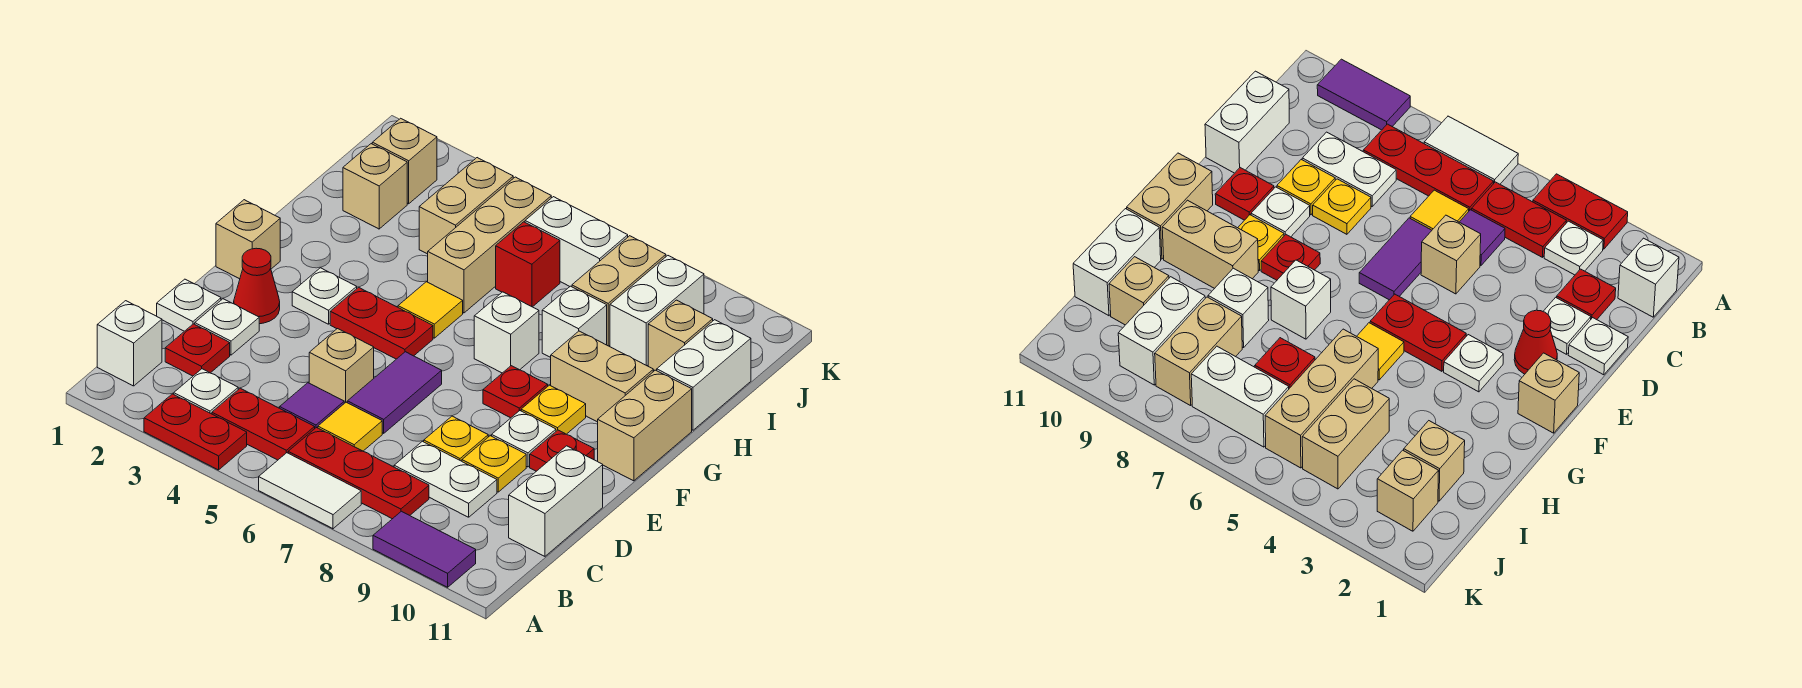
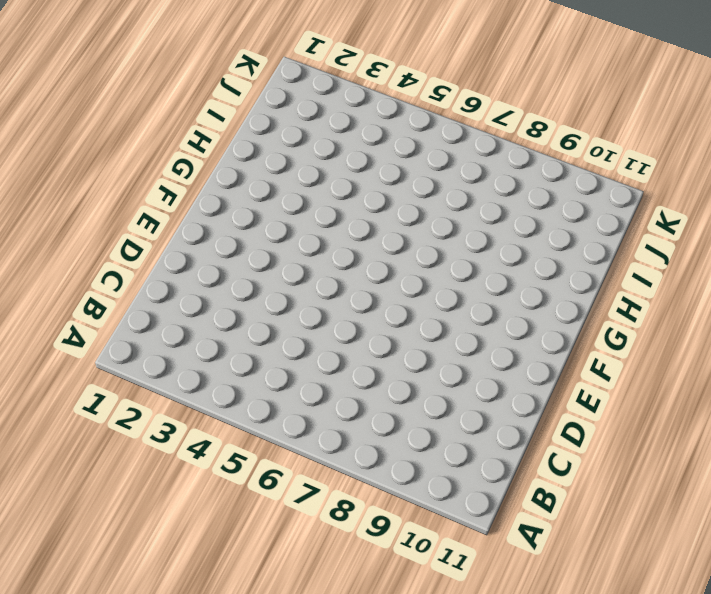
none -> red plate A3:A4 level 1
none -> white tile A6:A7 level 1
none -> purple tile A9:A10 level 1
none -> white brick B1 level 1

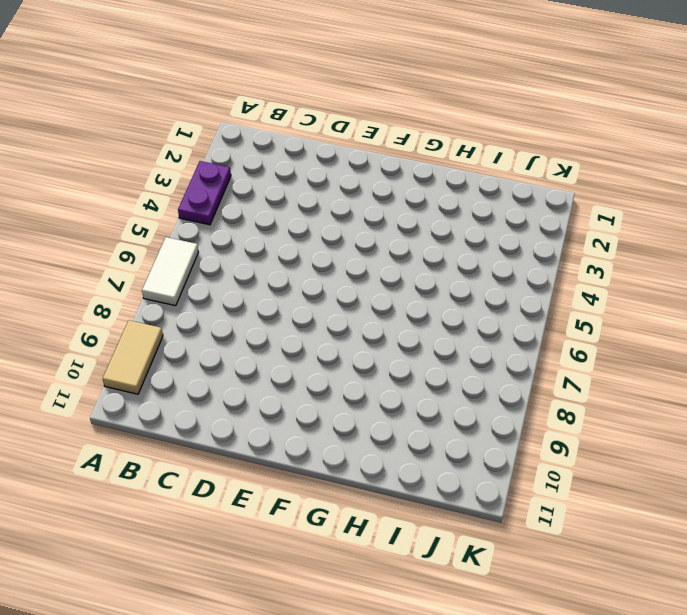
purple plate A3:A4 level 1 -> red plate A3:A4 level 1
tan tile A9:A10 level 1 -> purple tile A9:A10 level 1
none -> white brick B1 level 1
none -> white plate B3 level 1
none -> red plate B4:B5 level 1
none -> red plate B6:B8 level 1

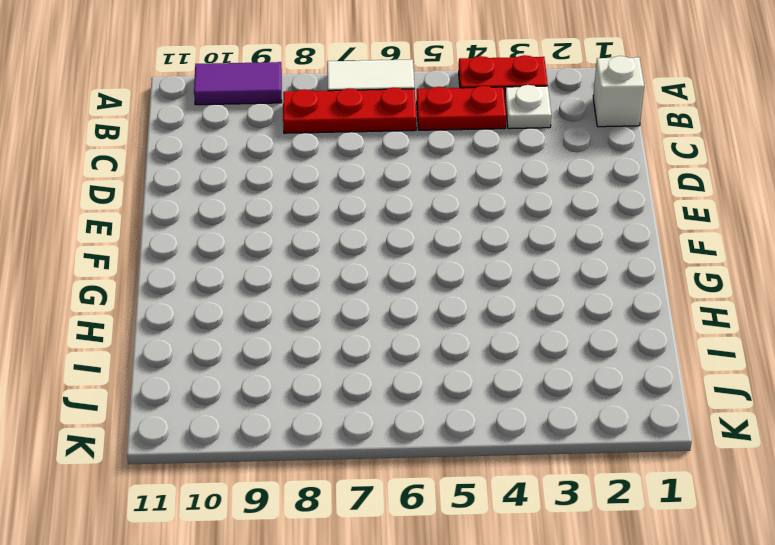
none -> red plate C2 level 1
none -> purple tile C5 level 1
none -> yellow tile C6 level 1
none -> white plate C8:C9 level 1

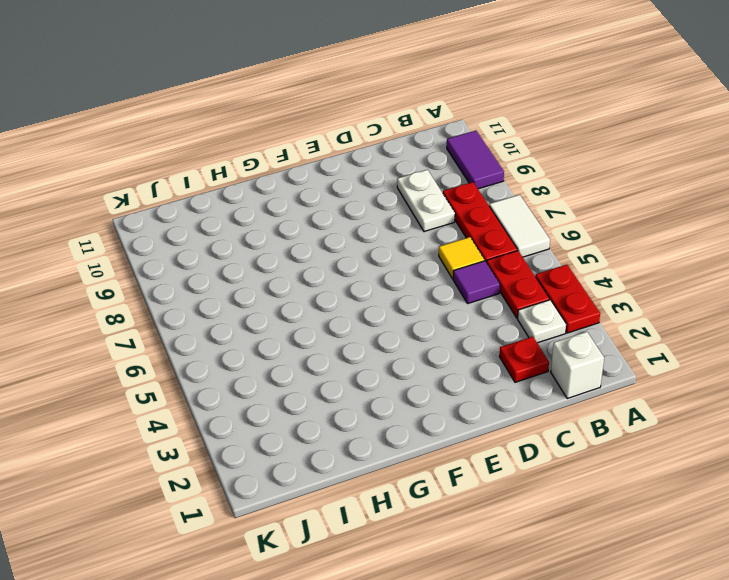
none -> white brick C11:D11 level 1
none -> white plate D1 level 1
none -> white plate D2 level 1
none -> tan brick D5 level 1

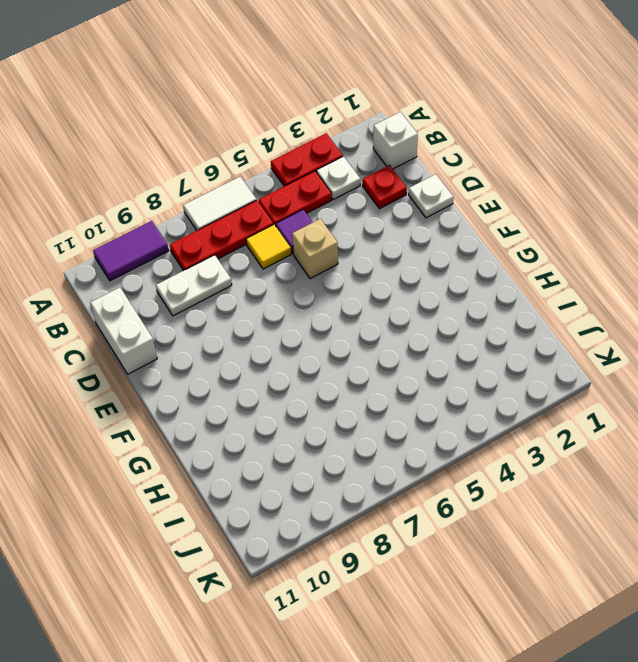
none -> white plate D2 level 1
none -> purple tile D6:E6 level 1
none -> yellow plate D8 level 1
none -> yellow plate D9 level 1

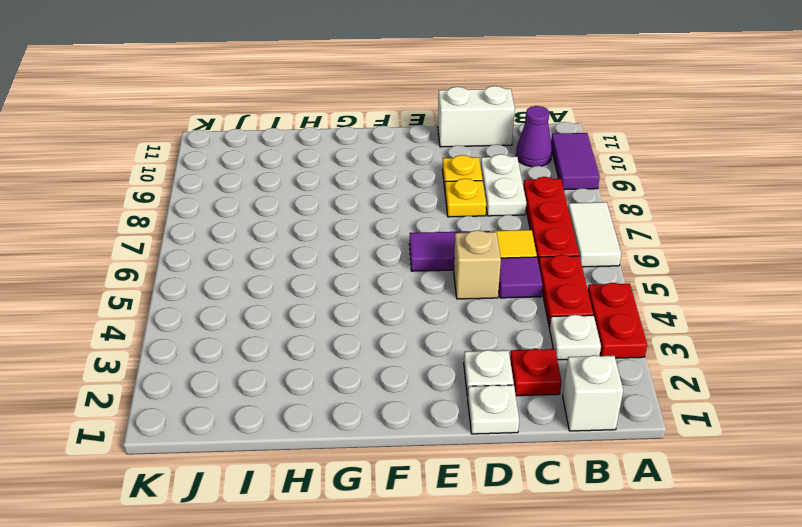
purple cone B10 level 1 -> none
none -> red cone E2 level 1
none -> white plate E9 level 1
none -> red plate E10 level 1
none -> tan brick F1 level 1

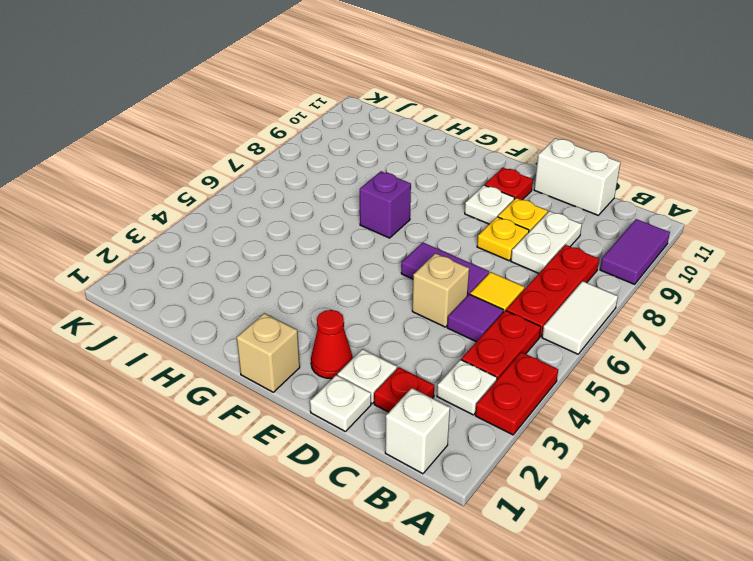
purple brick G7 level 1 -> white brick G7 level 1
none -> white plate F3 level 1
none -> red plate F4:F5 level 1
none -> red plate F8 level 1
none -> yellow plate F9 level 1

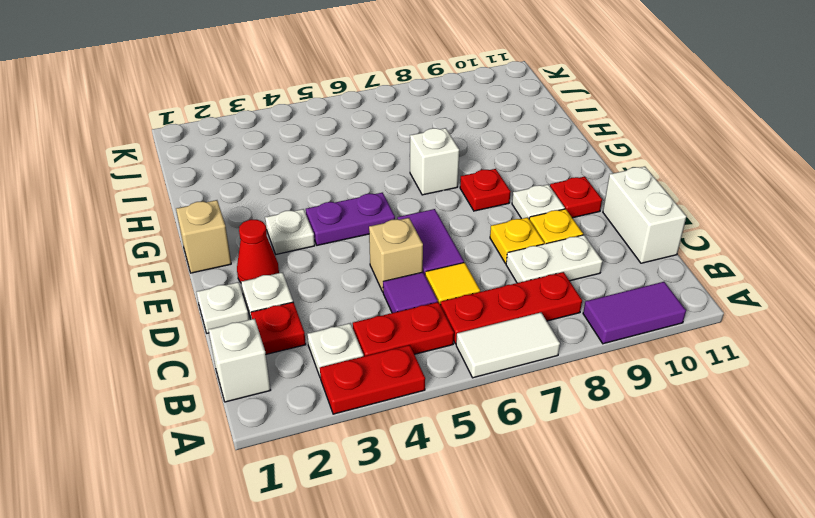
purple plate F4:F5 level 1 -> red plate F4:F5 level 1
none -> yellow plate F9 level 1
none -> tan brick F11:G11 level 1
none -> yellow tile G5 level 1
none -> tan brick G9:G10 level 1

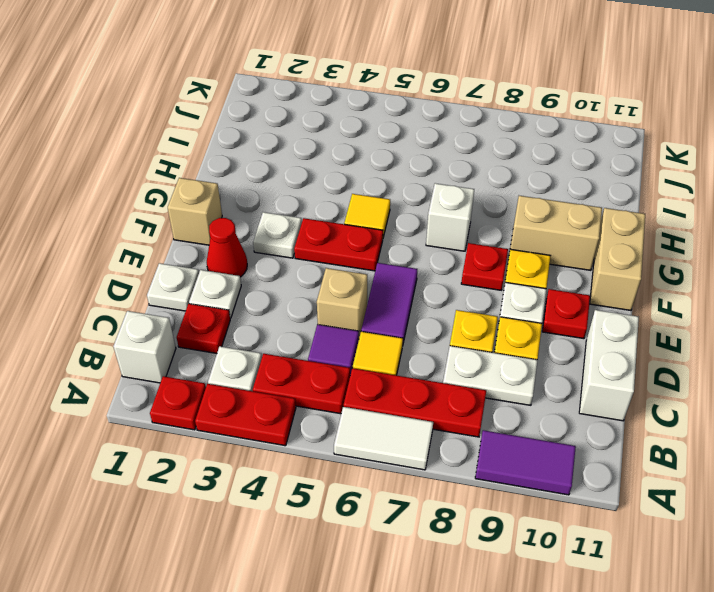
red plate A2 level 1 -> none
none -> tan brick H5:J5 level 1
none -> white brick H8 level 1
none -> white brick H11:I11 level 1
none -> tan brick I2 level 1

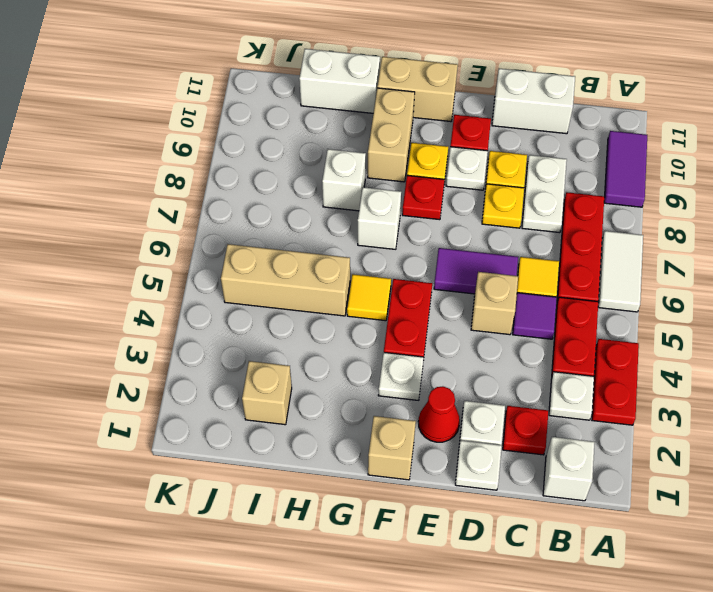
none -> tan brick I4:J4 level 1
none -> red brick I6 level 1
none -> tan brick I8:J8 level 1
none -> white brick I9:J9 level 1

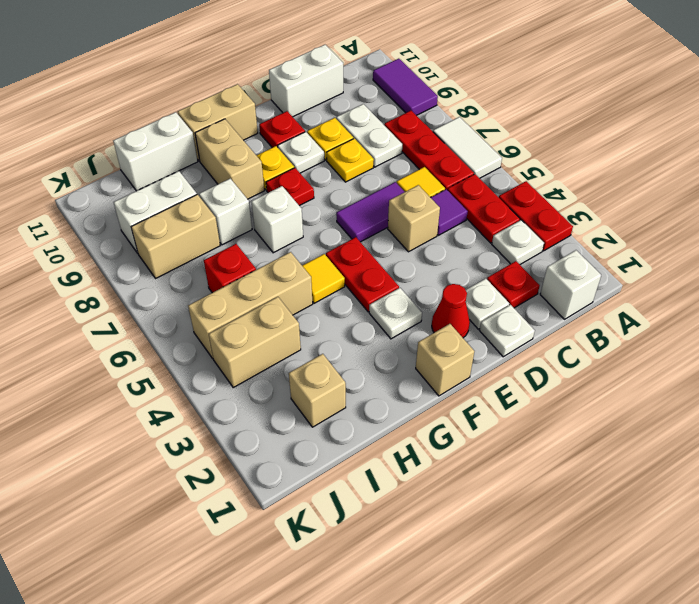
none -> tan brick I10 level 1
none -> tan brick J2 level 1
none -> white brick J6:J7 level 1

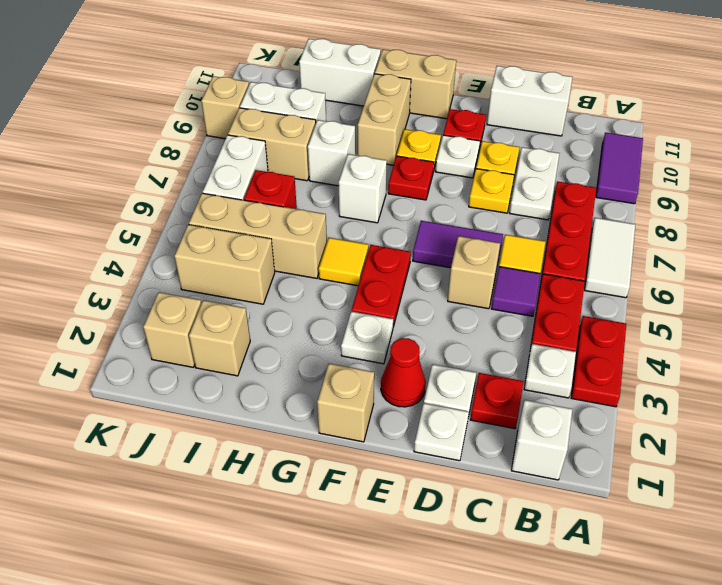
tan brick K9 level 1 -> tan brick I10 level 1

